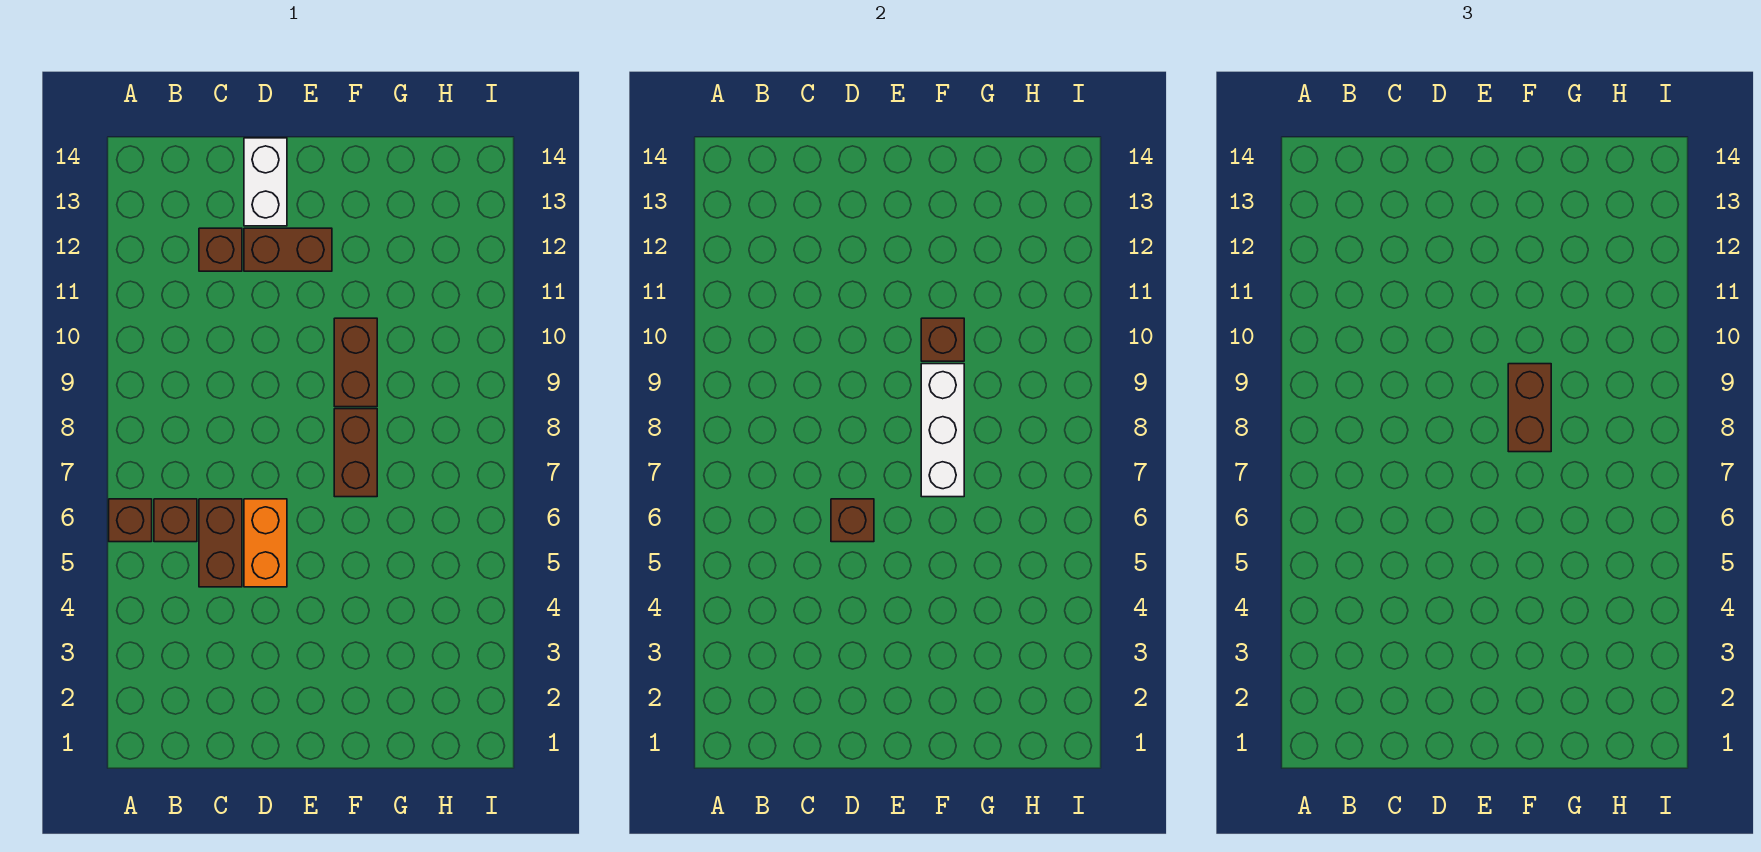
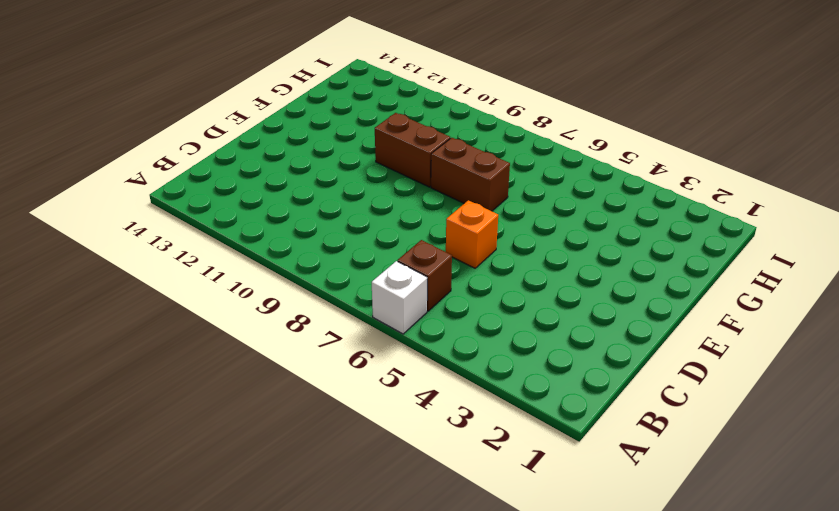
white brick A6 level 1 -> brown brick A6 level 1
orange brick D6 level 1 -> orange brick D5:D6 level 1
none -> brown brick C5:C6 level 1
none -> brown brick C12 level 1
none -> brown brick D12:E12 level 1

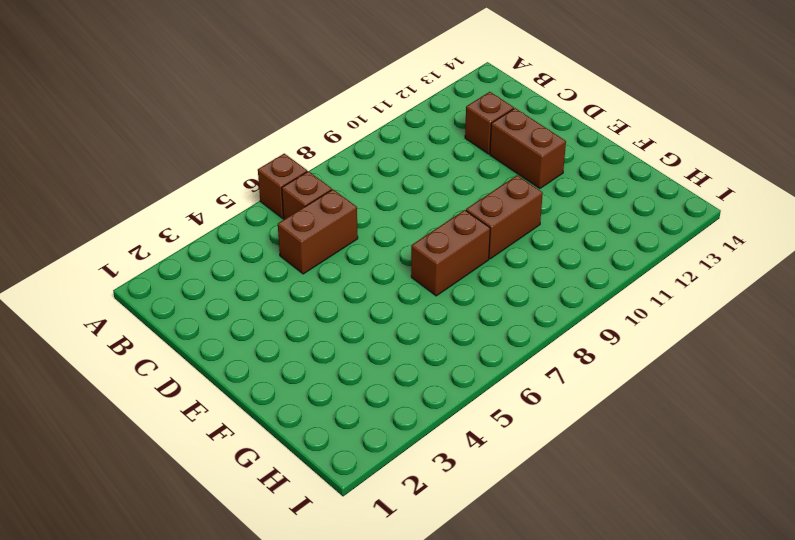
none -> orange brick D5:D6 level 1
none -> white brick D13:D14 level 1
none -> brown brick D6 level 2

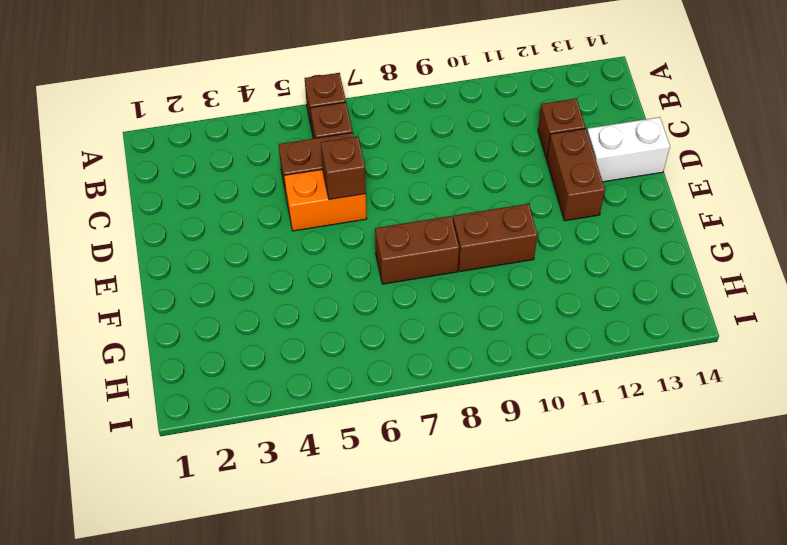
none -> white brick F7:F9 level 2
none -> brown brick F10 level 2
none -> brown brick F8:F9 level 3

